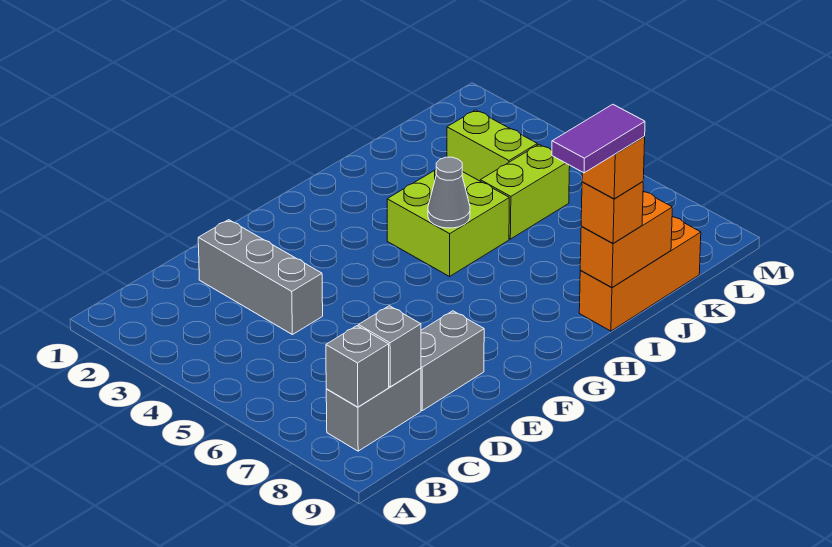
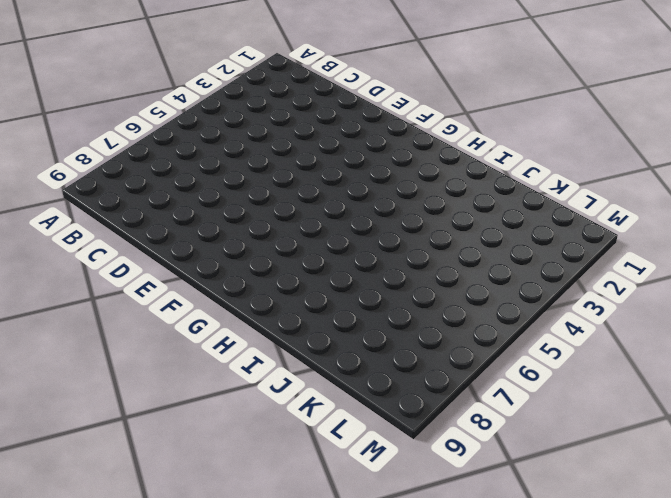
none -> grey brick B8:C8 level 1
none -> grey brick D2:D4 level 1
none -> grey brick D8:E8 level 1

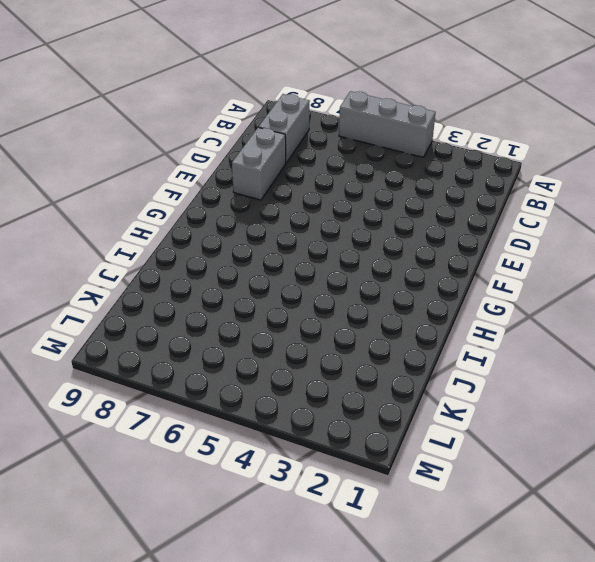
grey brick A4:A6 level 1 -> grey brick D2:D4 level 1
none -> lime brick H4:I5 level 1
none -> orange brick I9:K9 level 1
none -> lime brick J5:K5 level 1

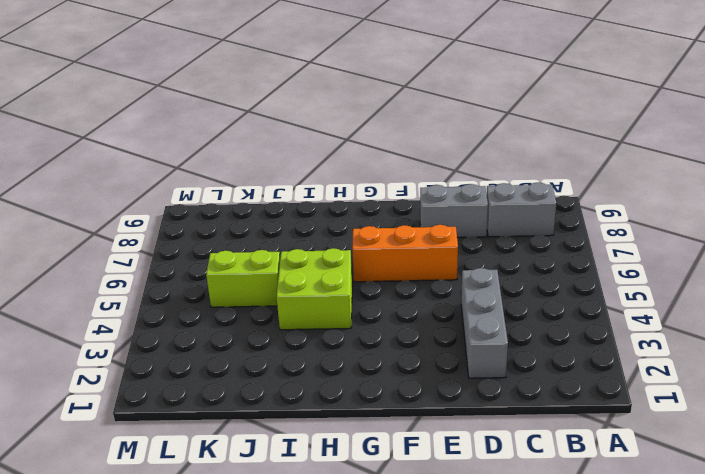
orange brick E6:G6 level 1 -> orange brick I9:K9 level 1
none -> lime brick K3:K4 level 1
none -> grey brick B8 level 2
none -> grey brick C8 level 2

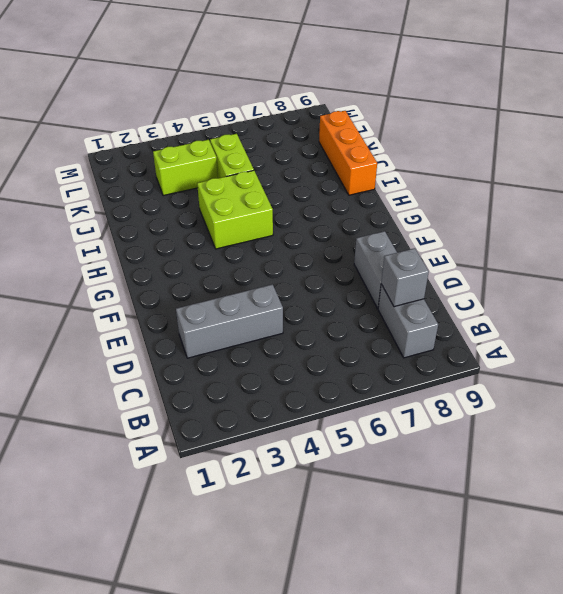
none -> grey brick B8 level 2
none -> grey cone H5 level 2
none -> orange brick I9:J9 level 2

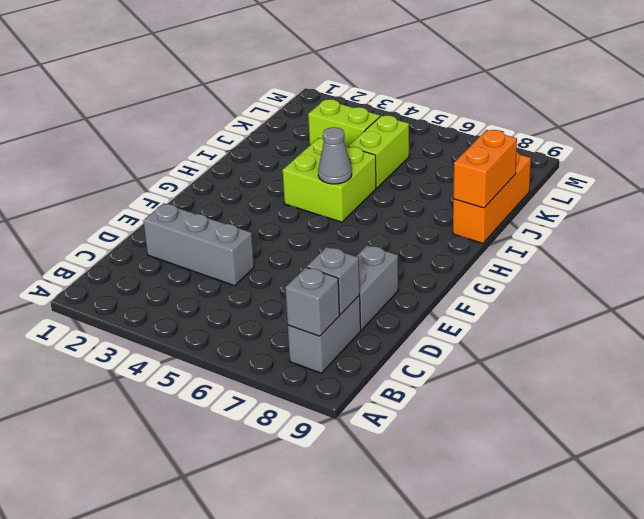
none -> orange brick I9 level 3
none -> orange brick I9 level 4
none -> purple tile H9:I9 level 5

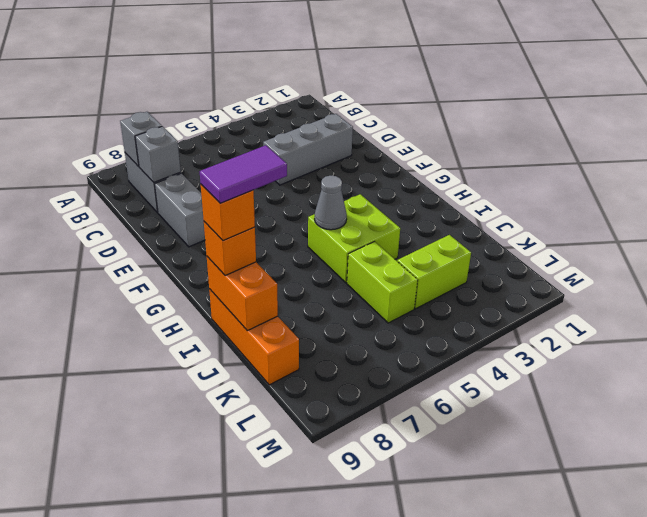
purple tile I8:I9 level 5 -> purple tile H9:I9 level 5

